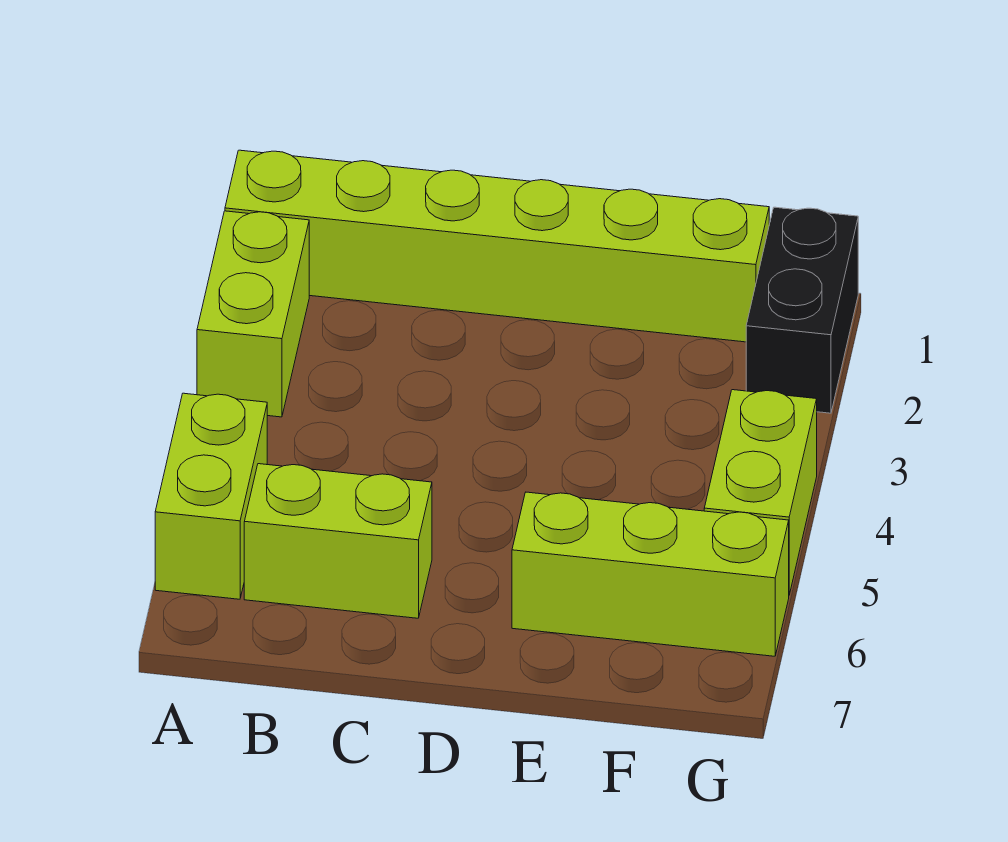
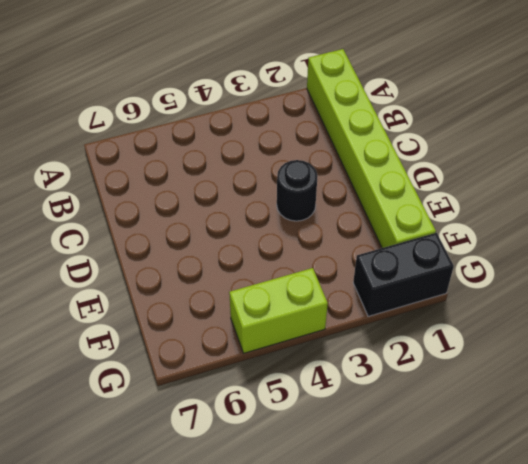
black round brick D3 level 1 -> none
none -> lime brick A2:A3 level 1
none -> lime brick A5:A6 level 1

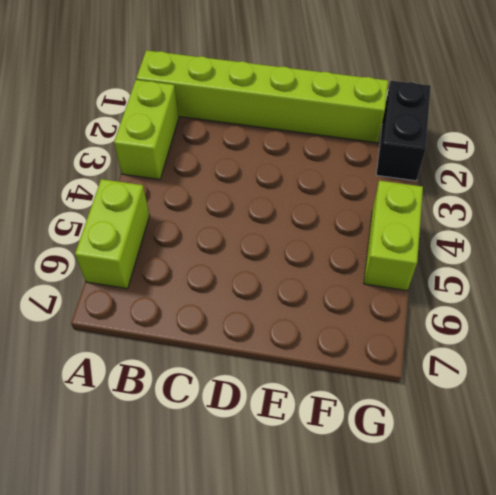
none -> lime brick B6:C6 level 1
none -> lime brick E6:G6 level 1

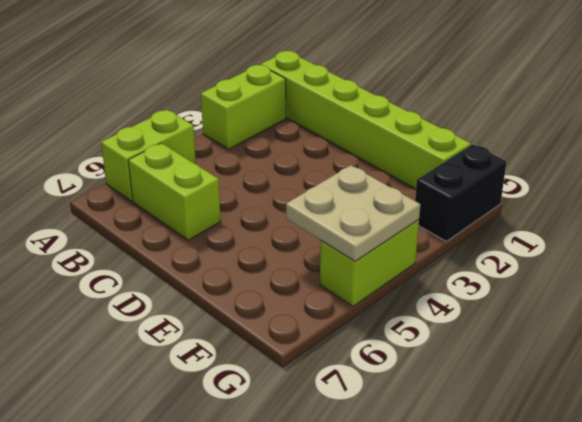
tan plate F4:G5 level 2 -> none
none -> lime brick E6:G6 level 1

